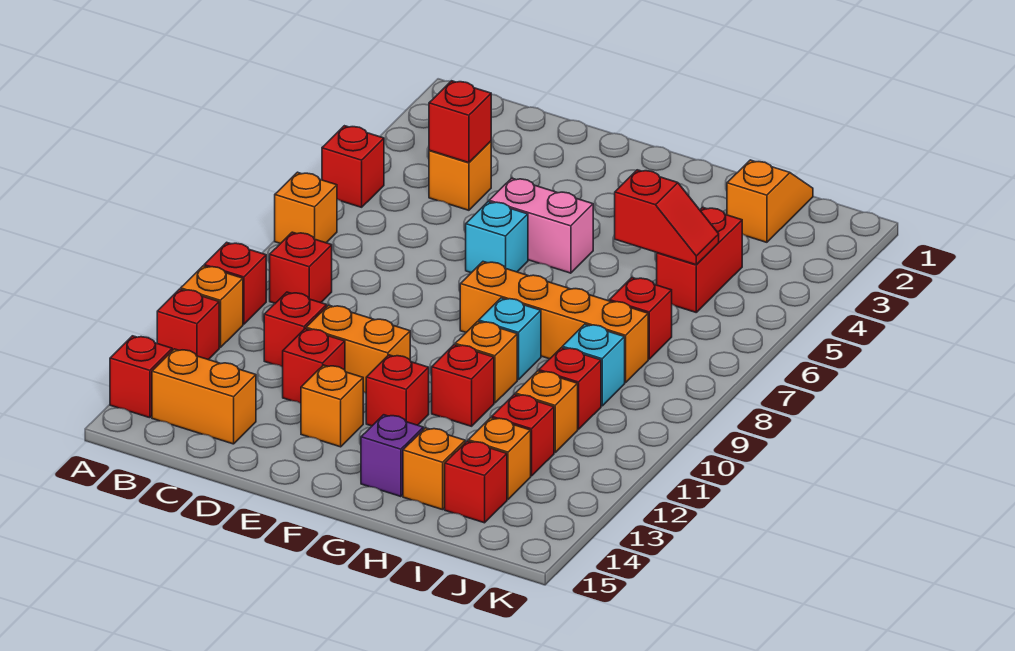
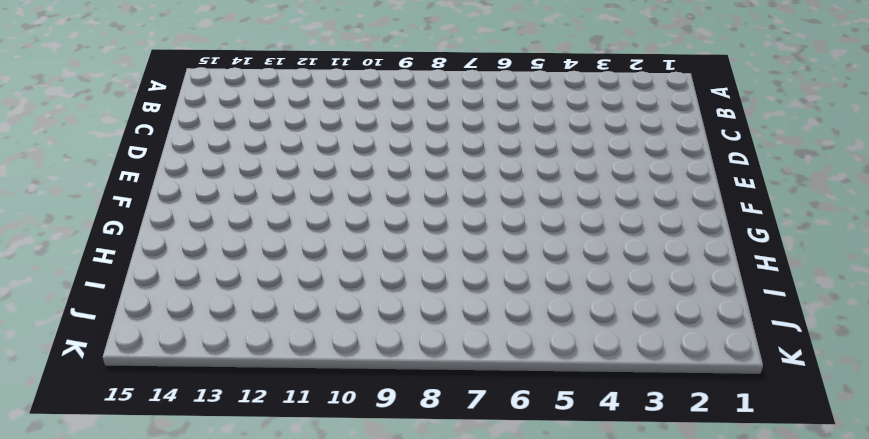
none -> red brick A5 level 1
none -> orange brick A7 level 1
none -> red brick A10 level 1
none -> orange brick A11 level 1

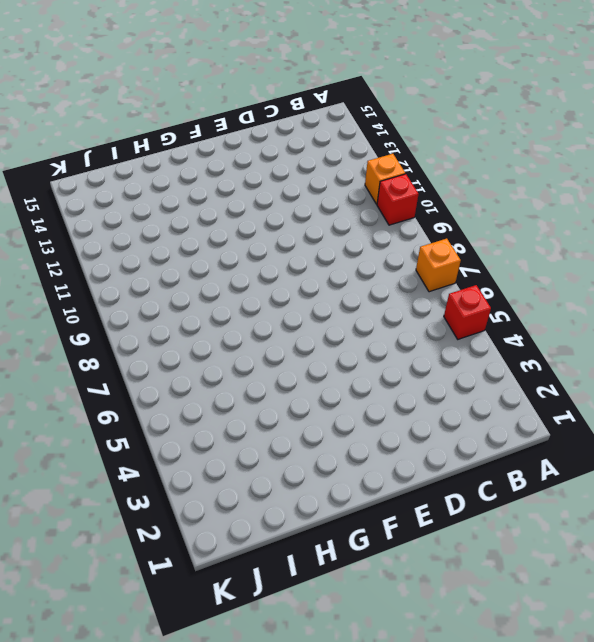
none -> red brick A12 level 1
none -> red brick A14 level 1
none -> red brick B9 level 1
none -> orange brick B14:C14 level 1

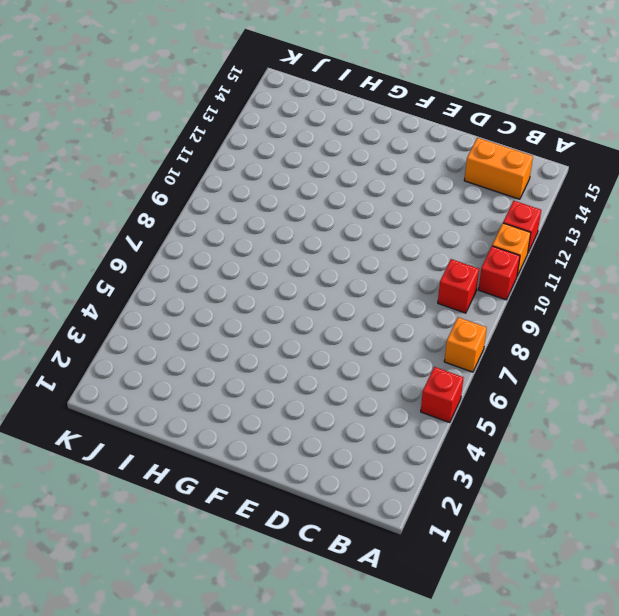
none -> red brick A14 level 1
none -> orange brick C4 level 1
none -> red brick C11 level 1
none -> orange brick D11:E11 level 1

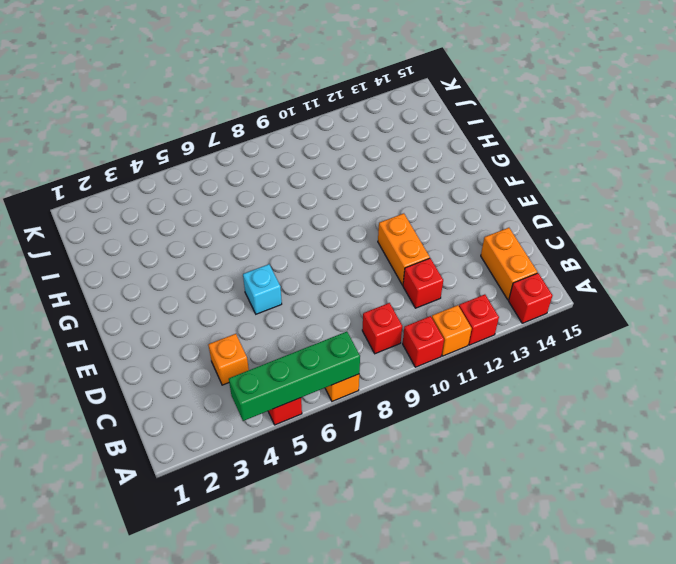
green brick A4:A7 level 2 -> none
none -> red brick D12 level 1
none -> pink brick E5:F5 level 1
none -> orange brick E13 level 1
none -> orange brick F8:I8 level 1

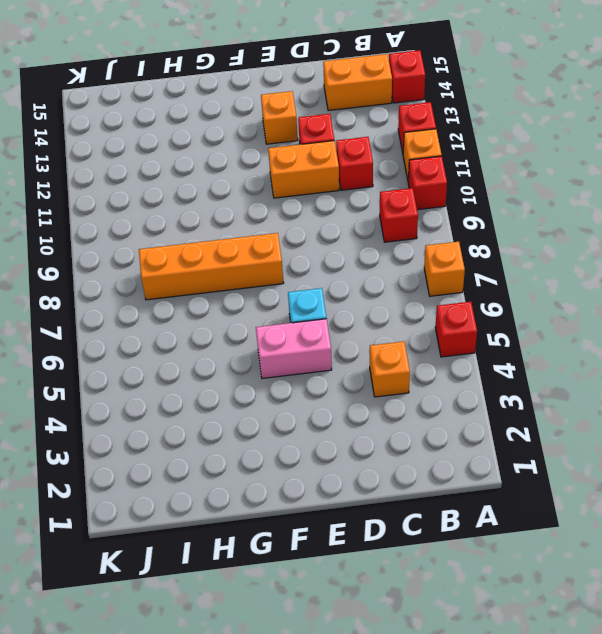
none -> red brick F12 level 1
none -> cyan brick G9 level 1
none -> orange brick G10 level 1
none -> red brick G11 level 1

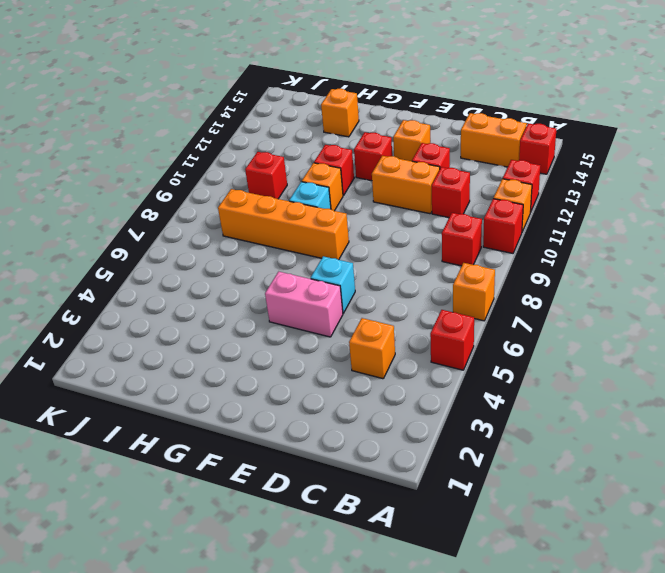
none -> purple brick G14 level 1
none -> orange slope I1:I2 level 1 top 2
none -> red brick I4:I5 level 1
none -> red brick I7 level 1

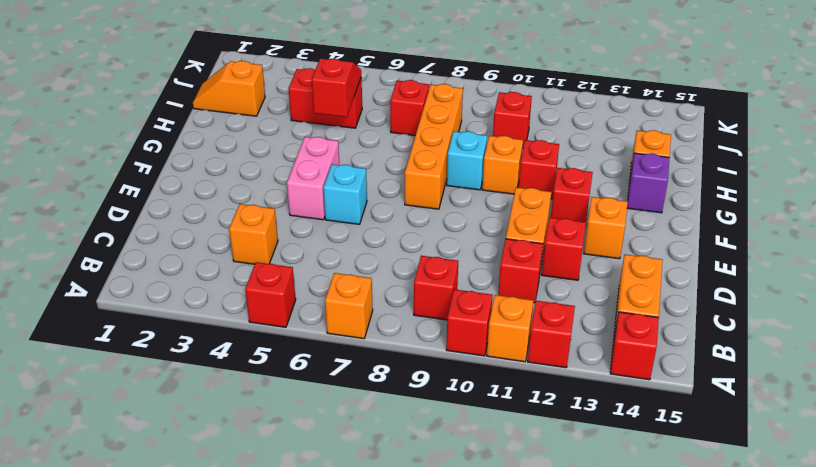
none -> cyan brick I9 level 1
none -> orange brick I11 level 1
none -> red brick I12 level 1
none -> orange brick I13 level 1

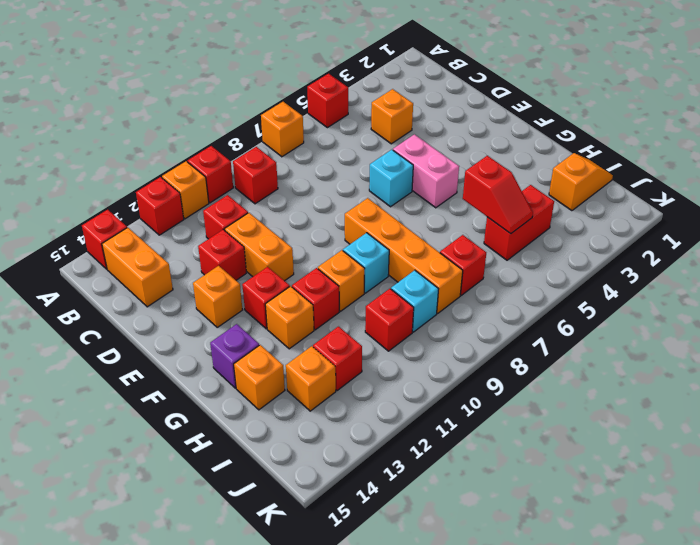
orange brick G12 level 1 -> orange brick I11 level 1
none -> red brick I14 level 1
none -> red brick C4 level 2

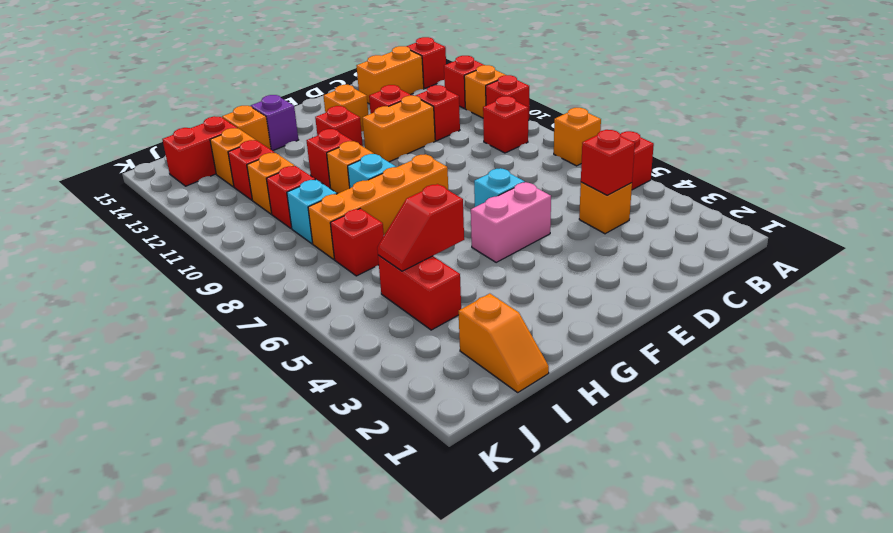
red brick I14:J14 level 1 -> red brick I14 level 1

